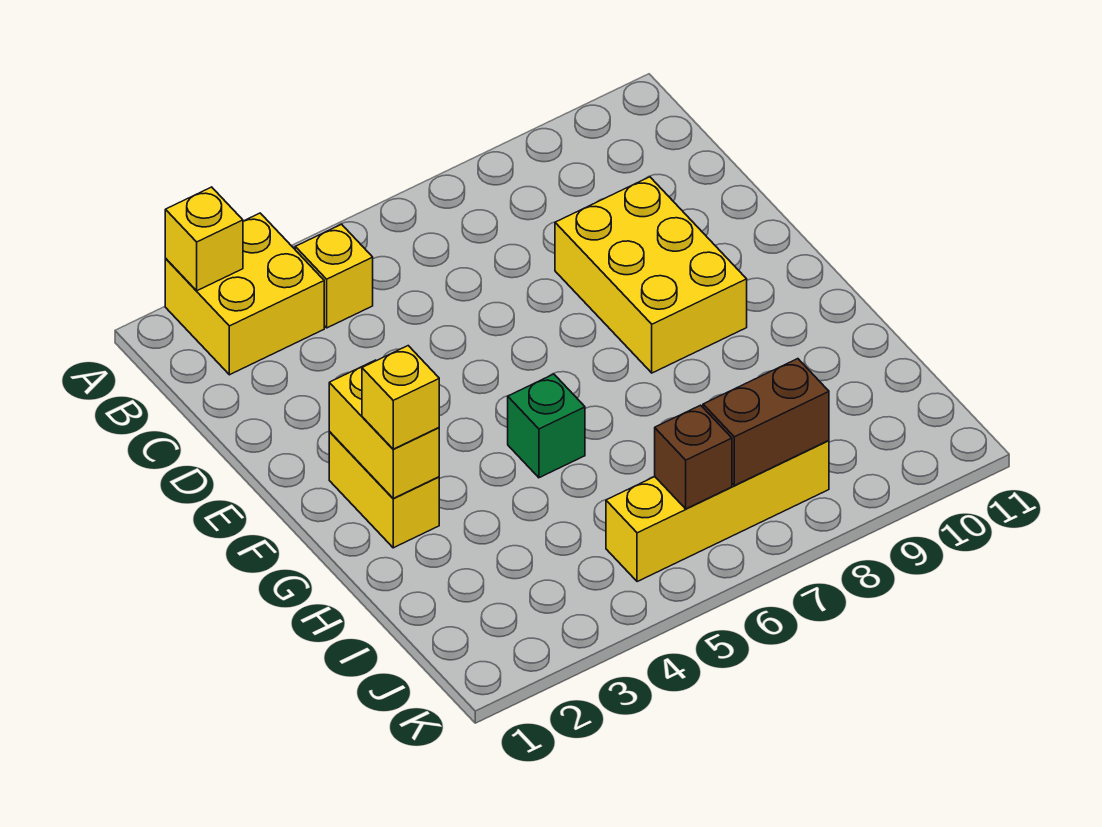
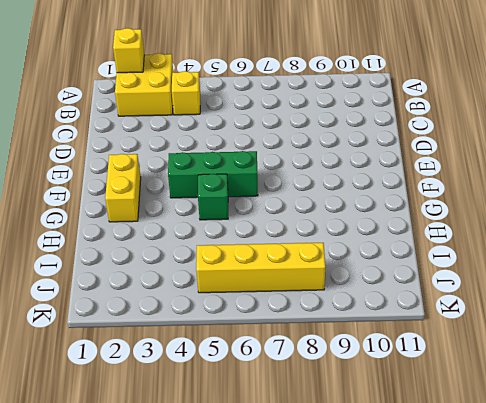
green brick F4:F6 level 1 -> none
none -> yellow brick D8:F9 level 1
none -> yellow brick F2:G2 level 2

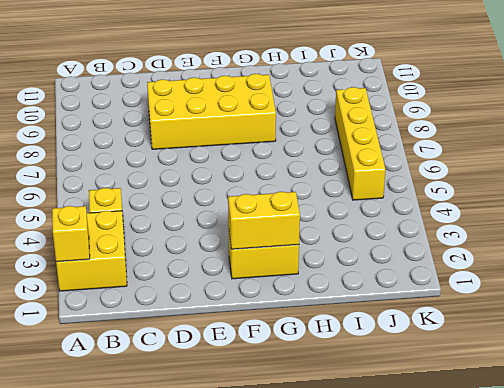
yellow brick D8:G9 level 1 -> yellow brick D8:F9 level 1
none -> green brick G5 level 1
none -> brown brick J6 level 2

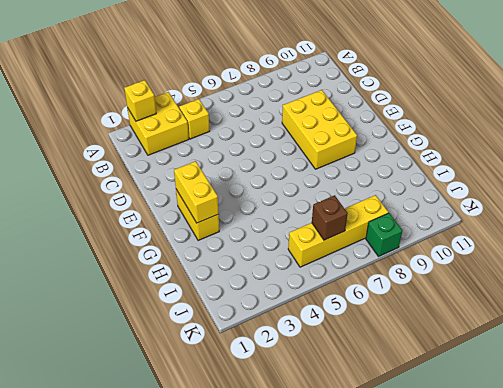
green brick K8 level 1 -> green brick G5 level 1
none -> brown brick J7:J8 level 2
none -> yellow brick G2 level 3

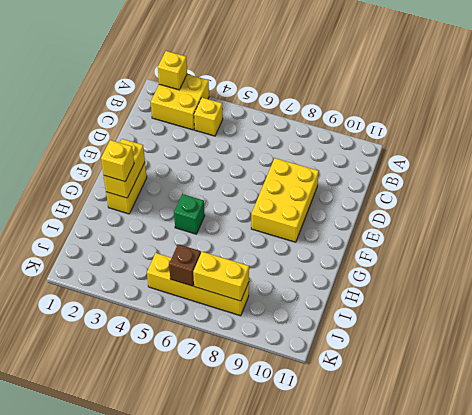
yellow brick J7:J8 level 2 -> brown brick J7:J8 level 2

